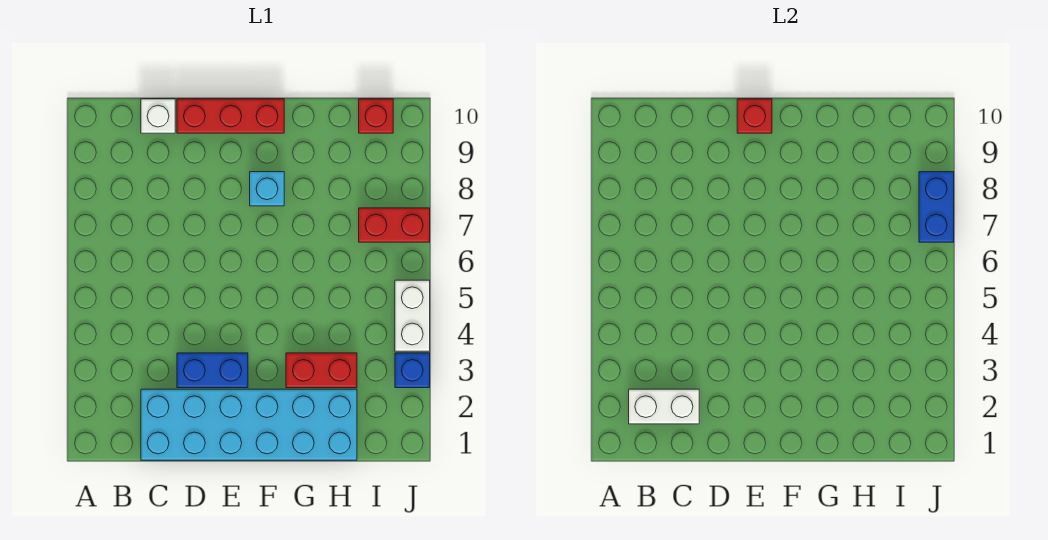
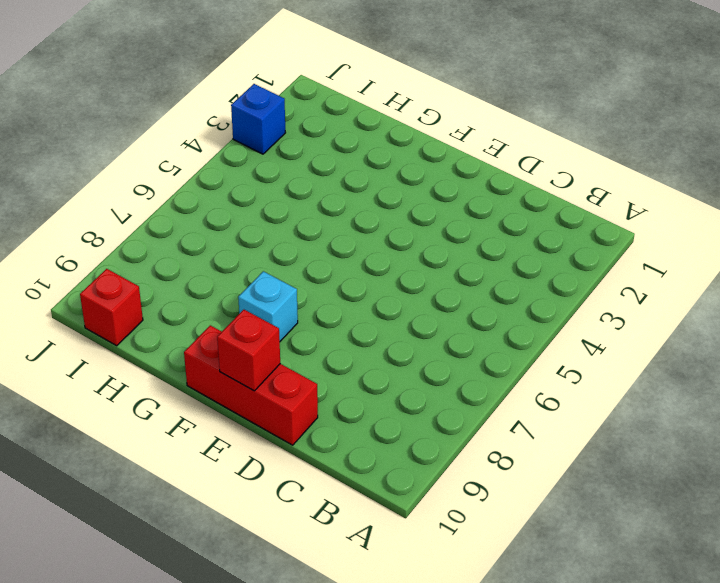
none -> cyan brick C1:H2 level 1
none -> white brick C10 level 1
none -> blue brick D3:E3 level 1

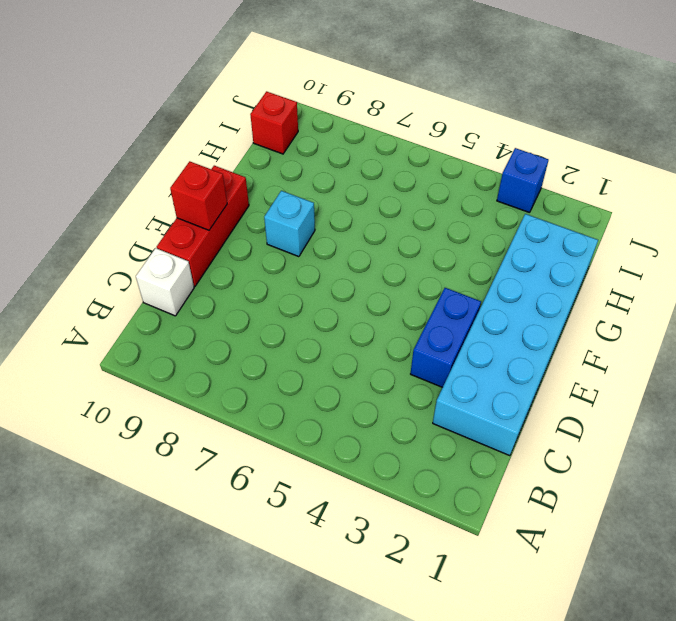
none -> red brick G3:H3 level 1
none -> red brick I7:J7 level 1
none -> white brick J4:J5 level 1

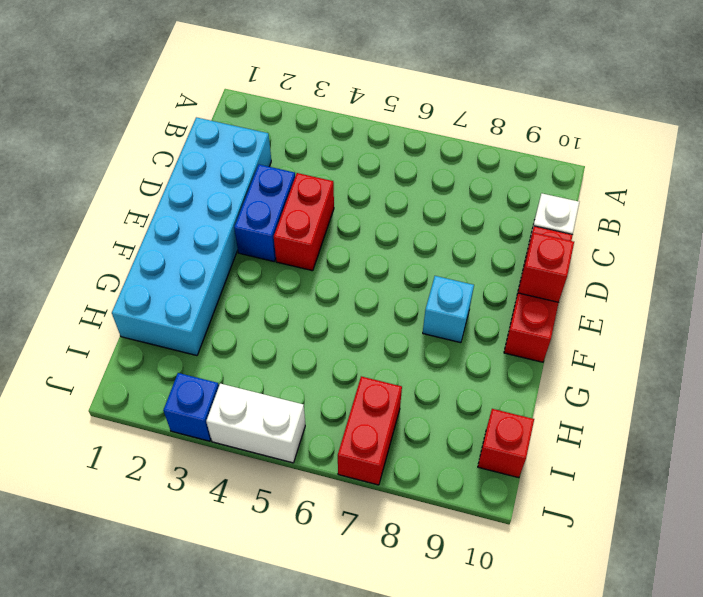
red brick D4:E4 level 1 -> red brick G3:H3 level 1
none -> white brick B2:C2 level 2
none -> blue brick J7:J8 level 2

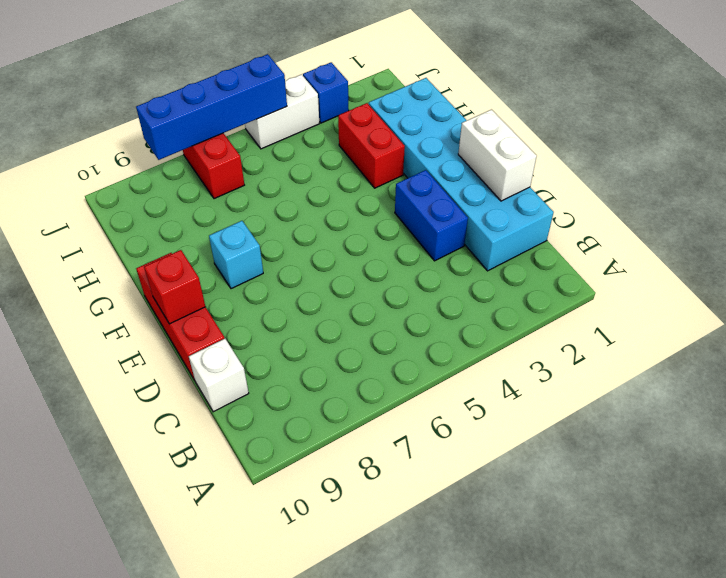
white brick D1:E1 level 2 -> white brick B2:C2 level 2
blue brick J5:J8 level 2 -> blue brick J7:J8 level 2
none -> red brick I10 level 1

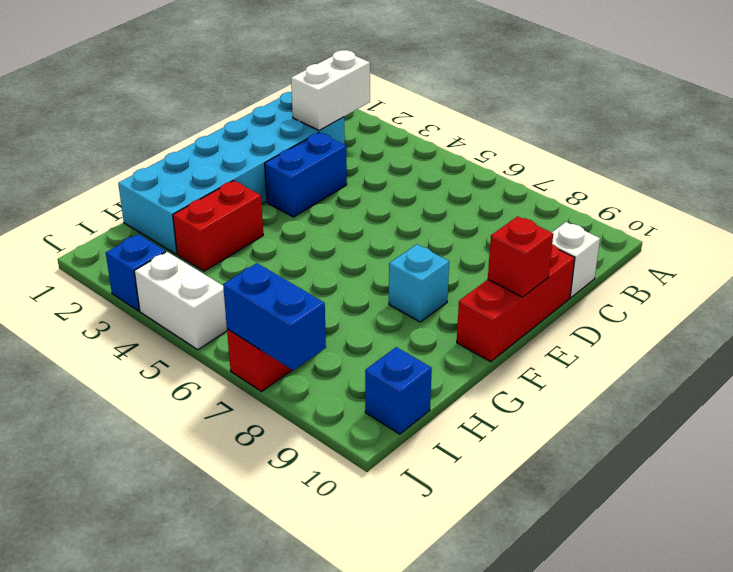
blue brick I10 level 1 -> red brick I10 level 1

